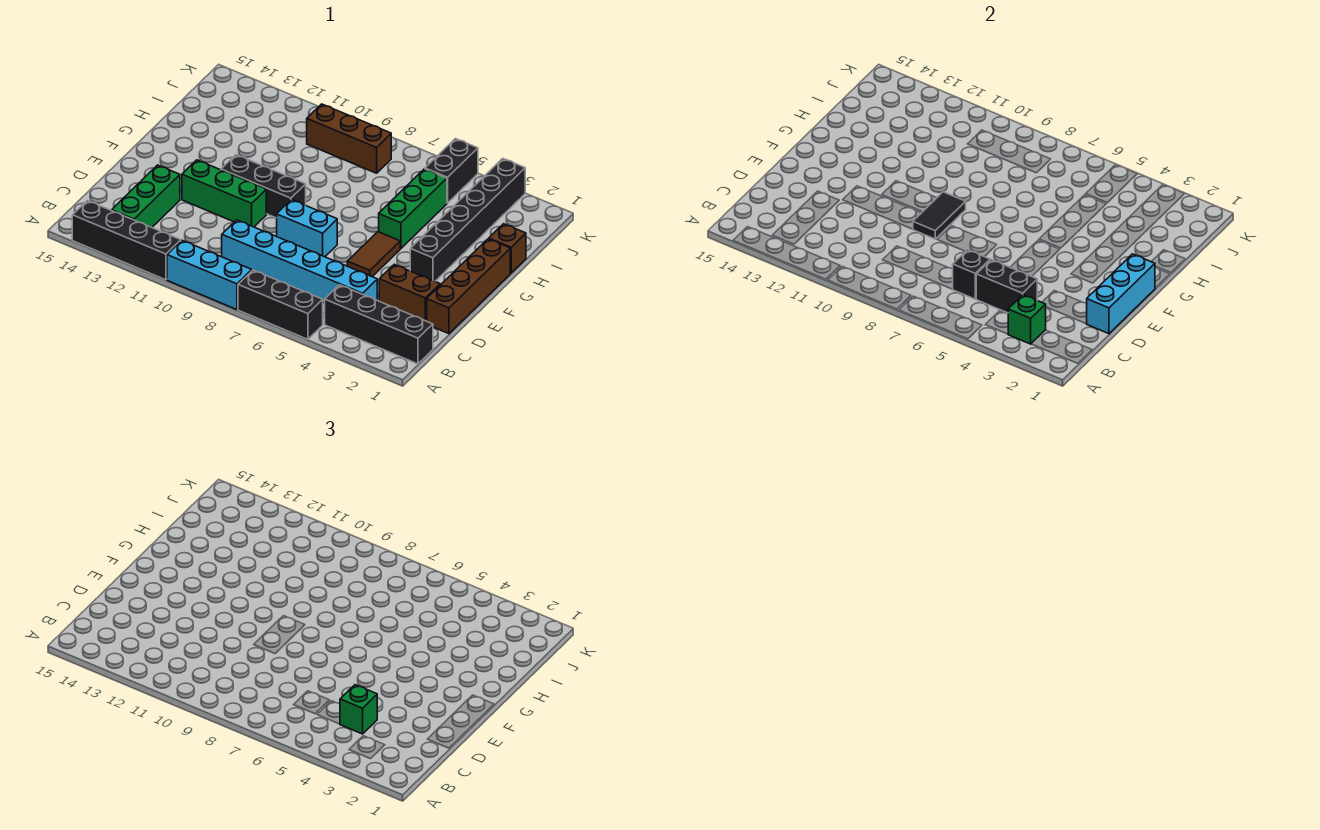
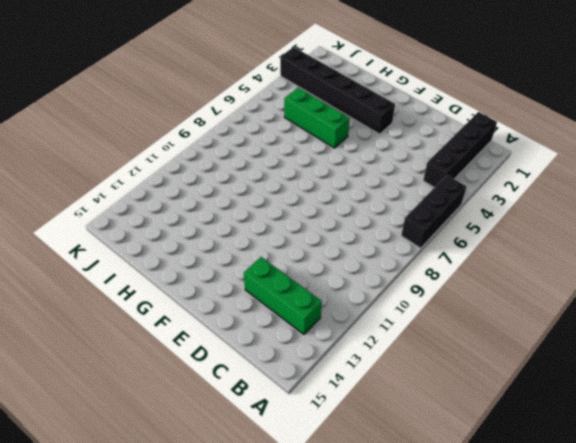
none -> cyan brick A8:A10 level 1
none -> black brick A11:A14 level 1
none -> cyan brick C4:C9 level 1

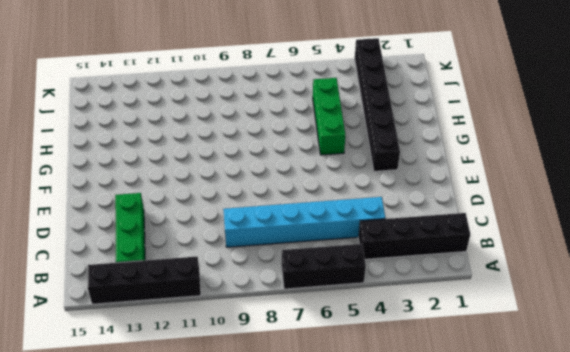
none -> cyan brick A8:A10 level 1
none -> brown brick D1:G1 level 1
none -> brown brick D2:D3 level 1

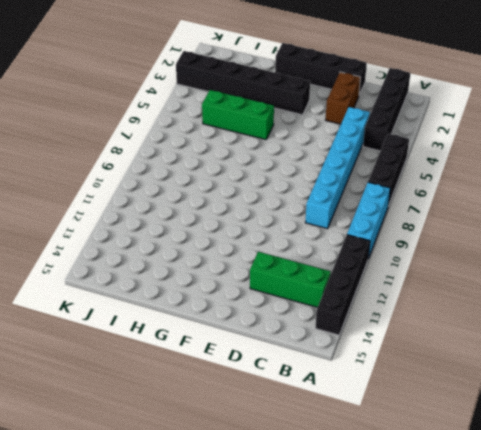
black brick D1:G1 level 1 -> brown brick D1:G1 level 1
none -> brown tile E5:F5 level 1
none -> cyan brick E7:E8 level 1
none -> green brick E10:E12 level 1

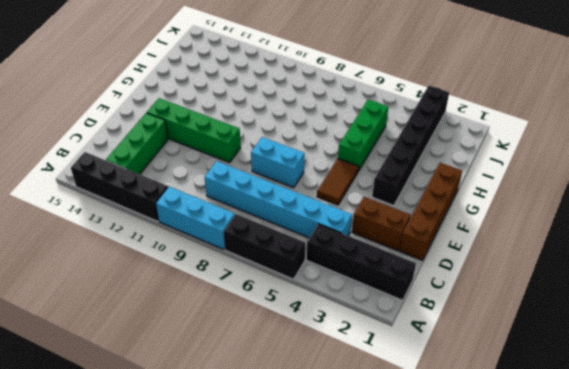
green brick E10:E13 level 1 -> green brick E10:E12 level 1
none -> black brick F9:F11 level 1
none -> brown brick H1 level 1
none -> black brick J5:K5 level 1

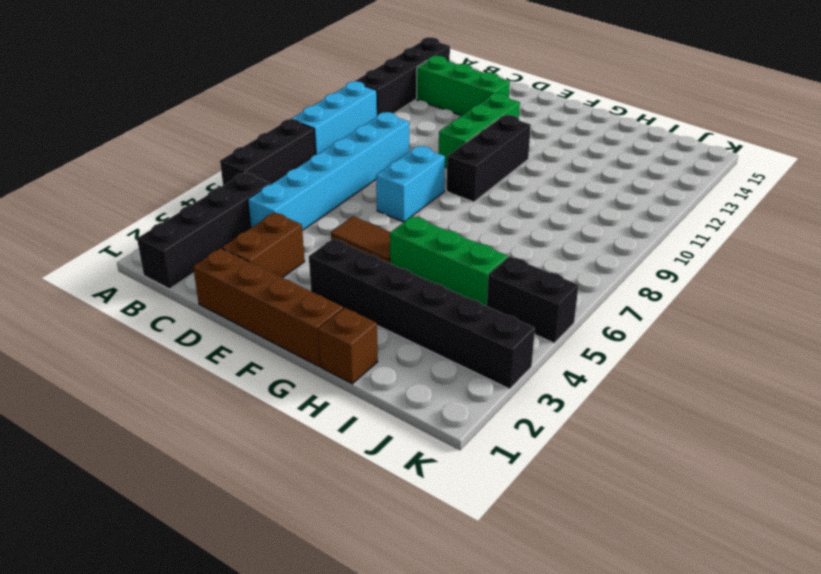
none -> brown brick J8:J10 level 1
none -> green brick B3 level 2
none -> black brick C4:C5 level 2

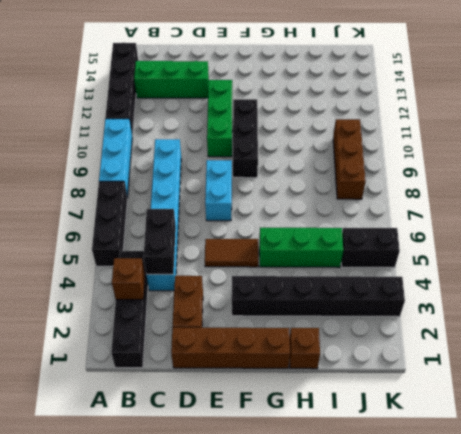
brown brick B3 level 2 -> green brick B3 level 2
none -> black brick C6 level 2
none -> cyan brick D1:F1 level 2
none -> black tile E9:F9 level 2

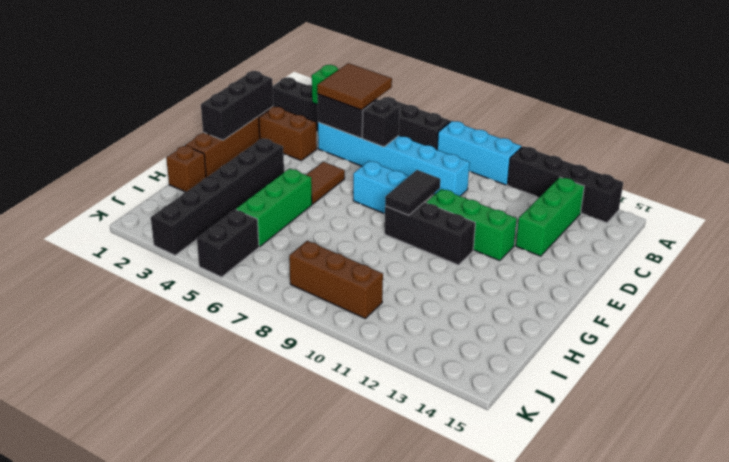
brown tile B4:C5 level 3 -> green brick C4 level 3
black brick D1:F1 level 2 -> cyan brick D1:F1 level 2

